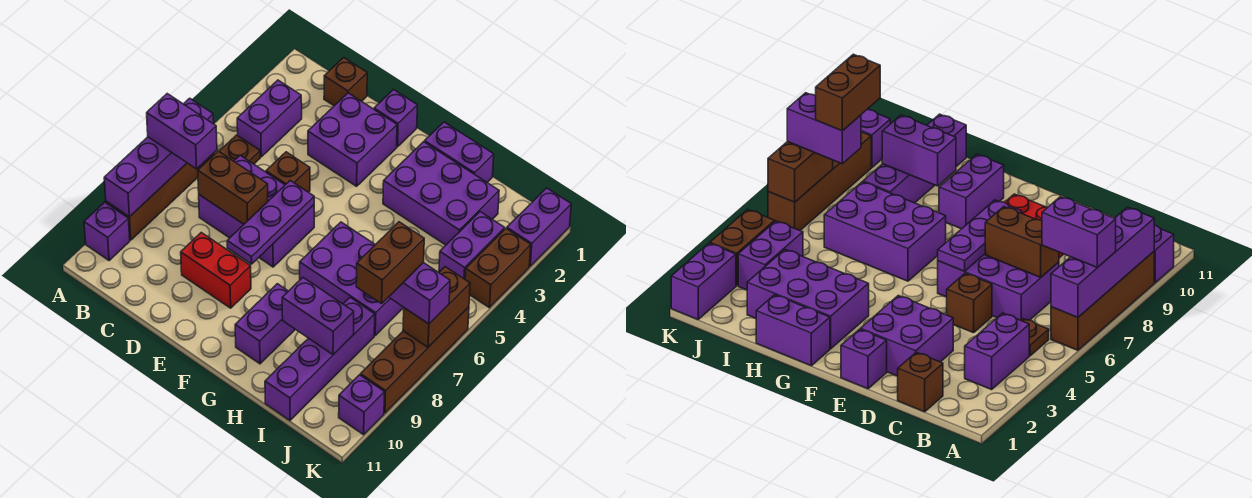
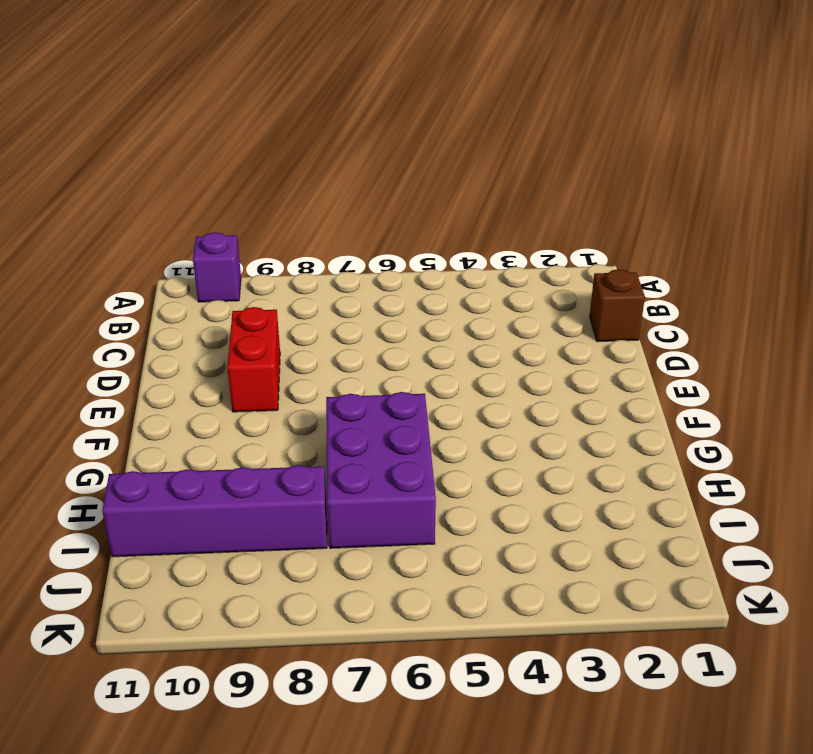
none -> brown brick A6:A9 level 1
none -> purple brick B3:B4 level 1
none -> brown plate B5 level 1

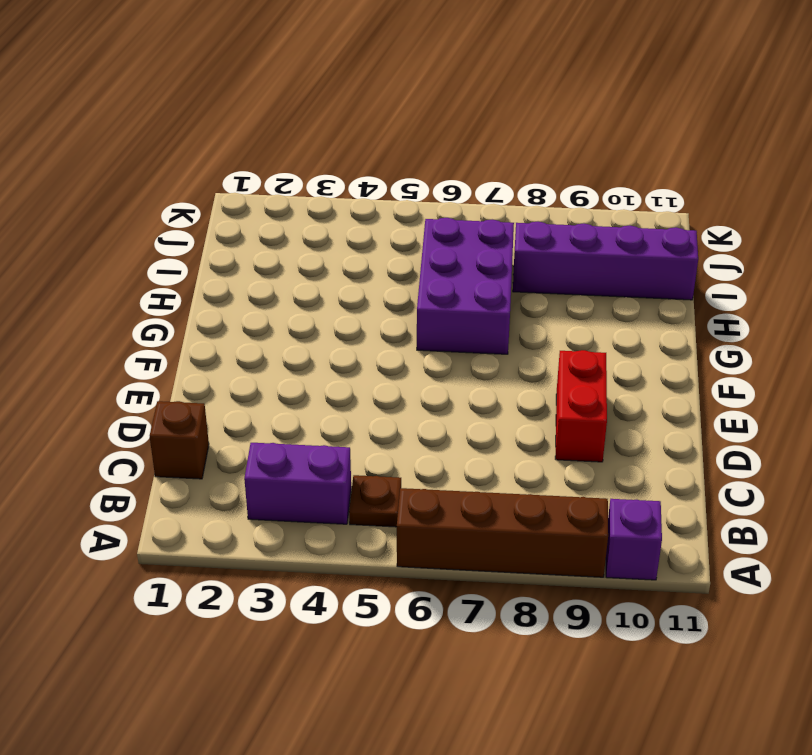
none -> purple brick C6:E7 level 1
none -> purple brick D2:E3 level 1
none -> brown brick D5 level 1

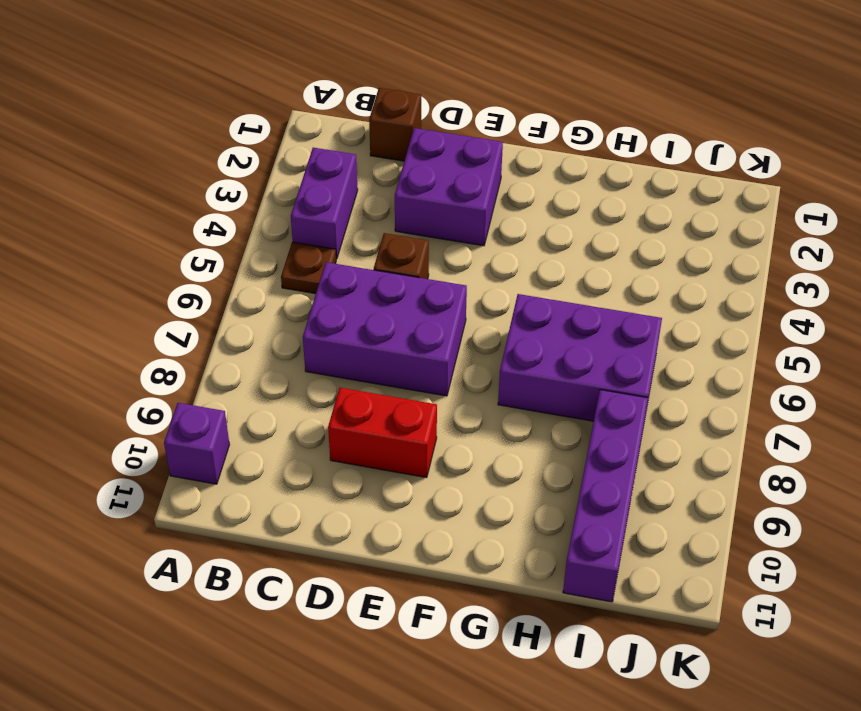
none -> brown brick A6:A9 level 1
none -> purple brick E1 level 1
none -> purple brick G1:H1 level 1

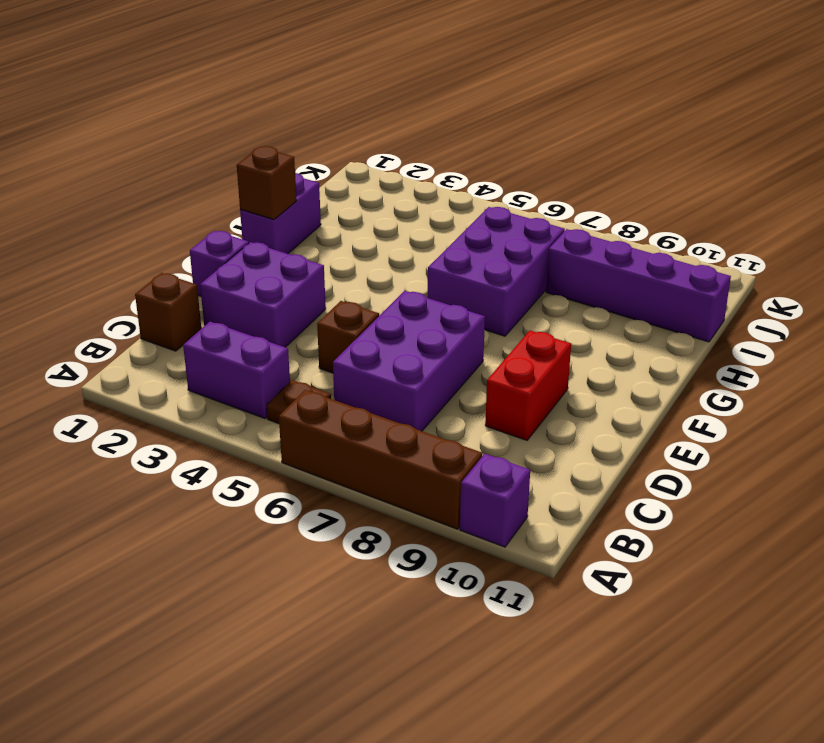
brown brick G1 level 2 -> none
none -> purple brick G2:I3 level 1
none -> purple brick G9:G10 level 1
none -> purple brick J3:J4 level 1

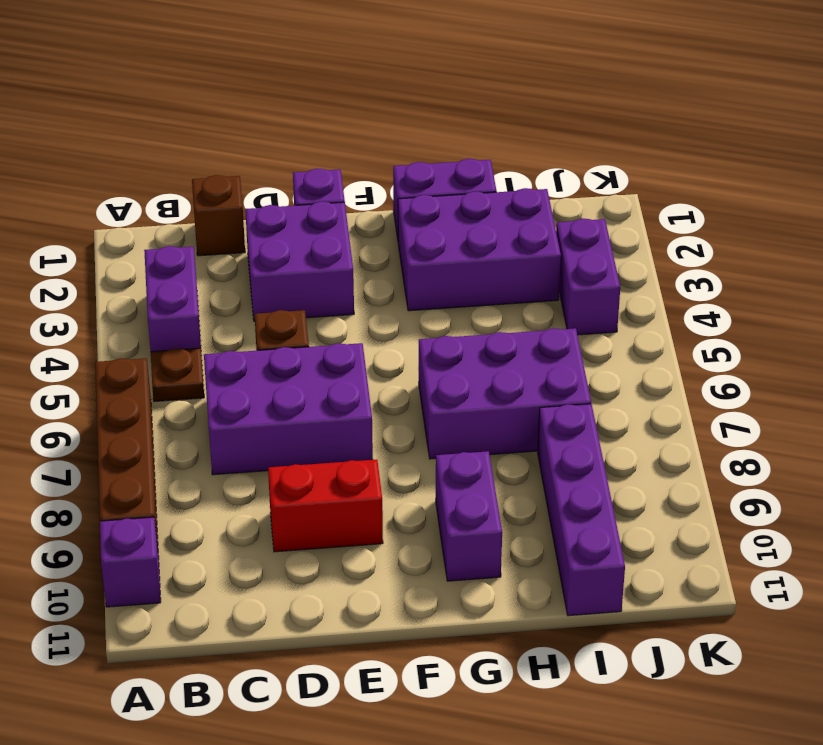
none -> purple brick K1:K2 level 1
none -> brown brick K3:K4 level 1
none -> brown brick K6:K9 level 1

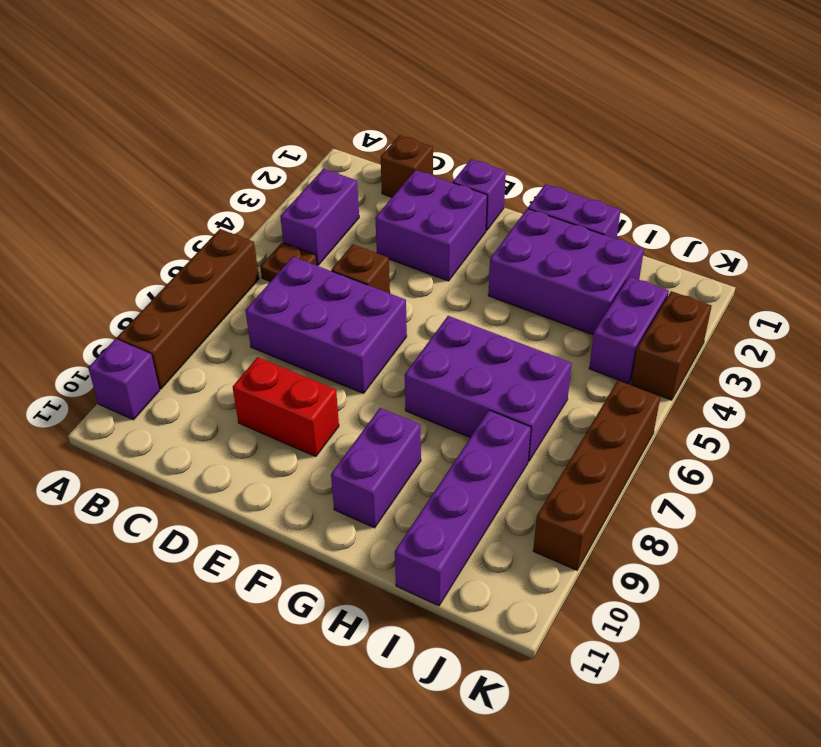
none -> purple brick K1:K2 level 1
none -> purple brick K10 level 1
none -> purple brick A6:A9 level 2

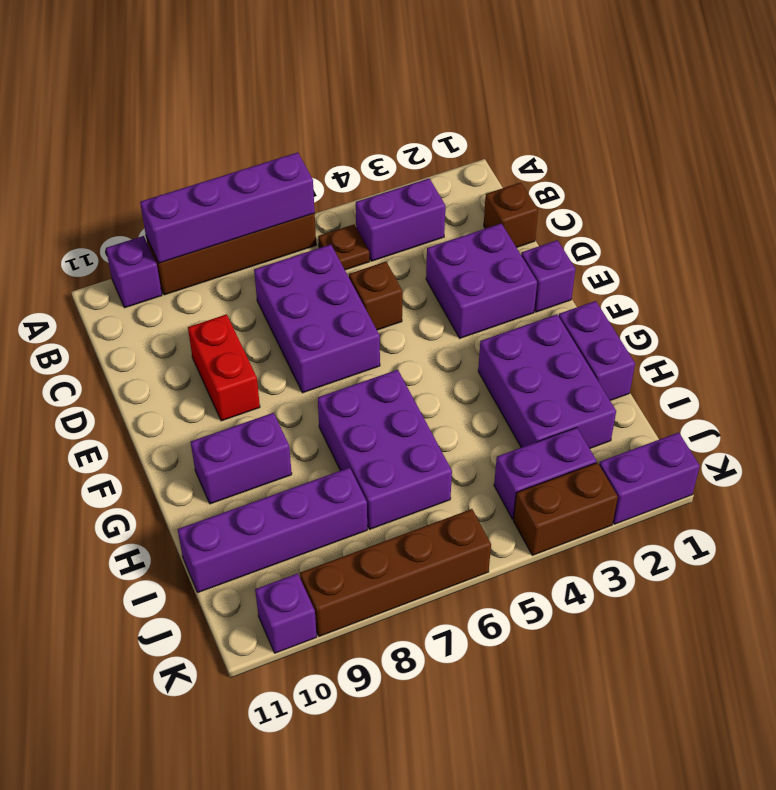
none -> brown brick C7:D7 level 2
none -> purple plate E6:E8 level 2
none -> purple brick H9:I9 level 2

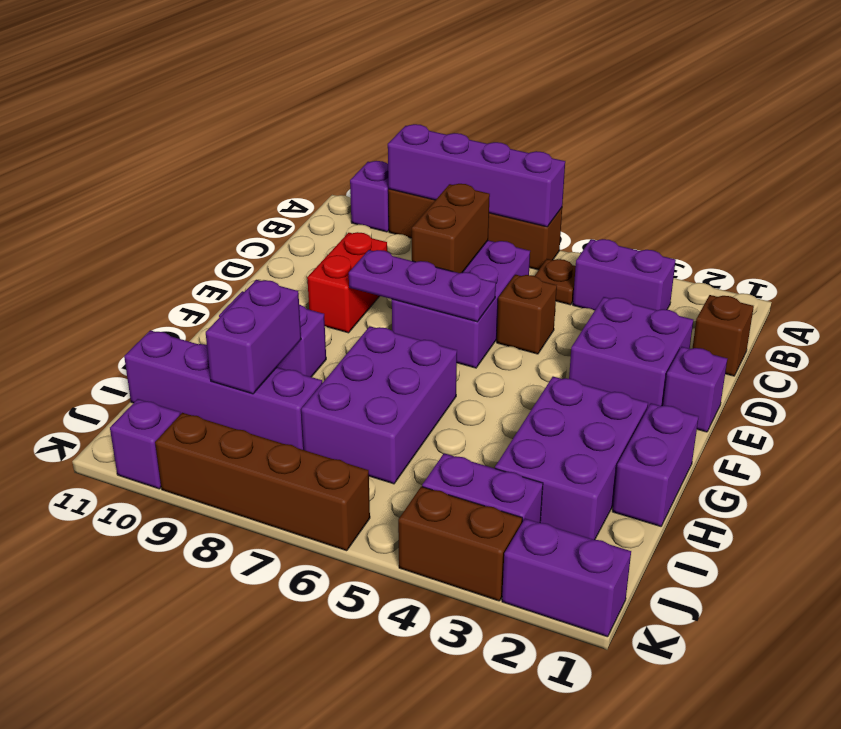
none -> brown brick K6:K7 level 2
none -> purple brick A7:B7 level 3
none -> purple brick J7:K7 level 3

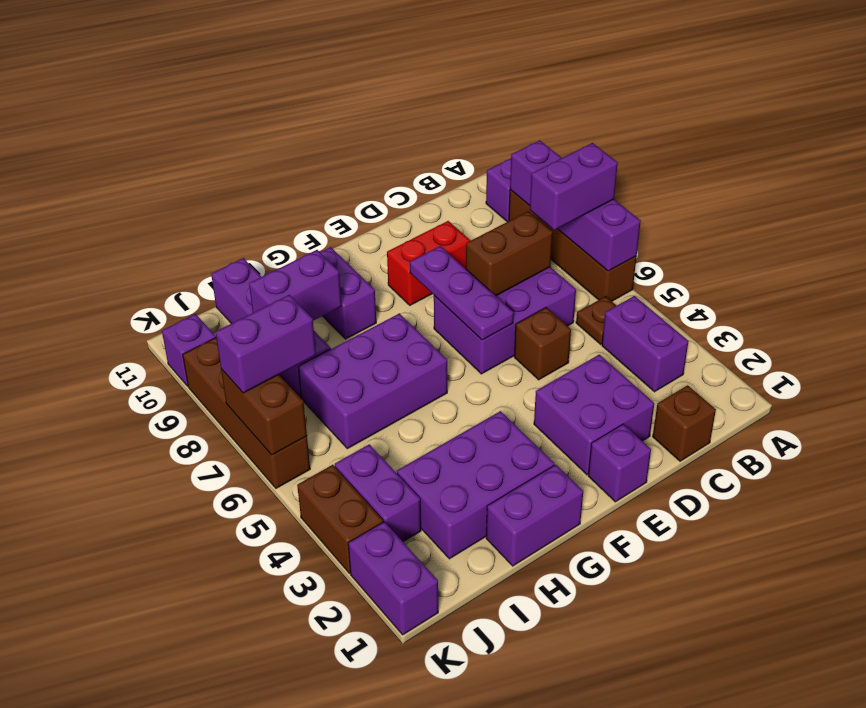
none -> brown brick J7:J8 level 4

